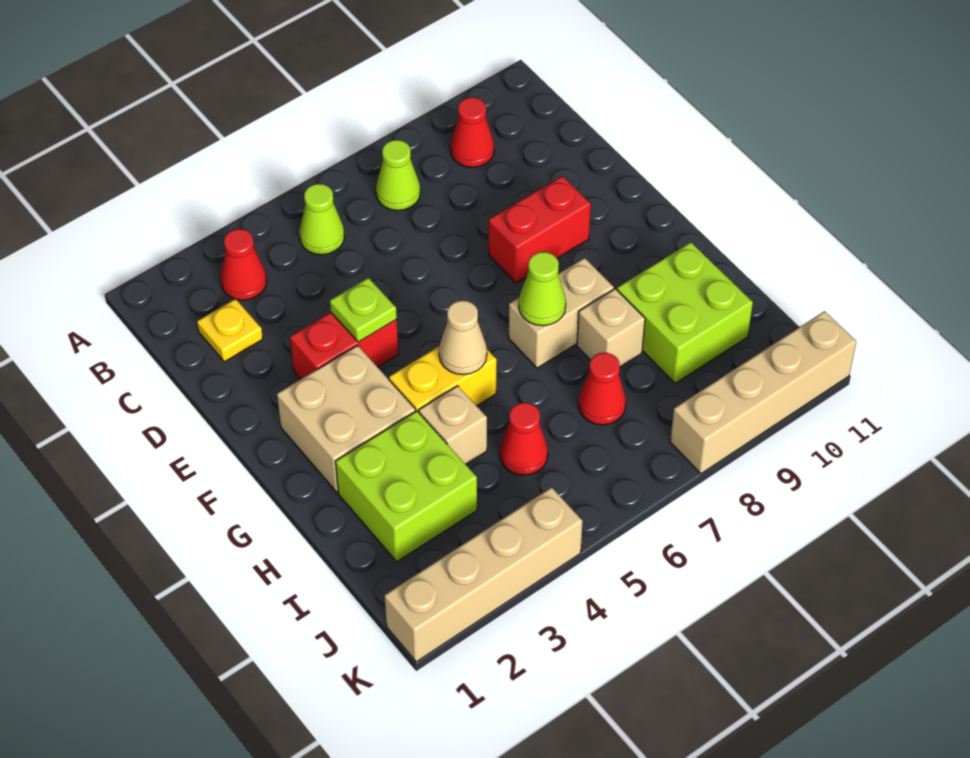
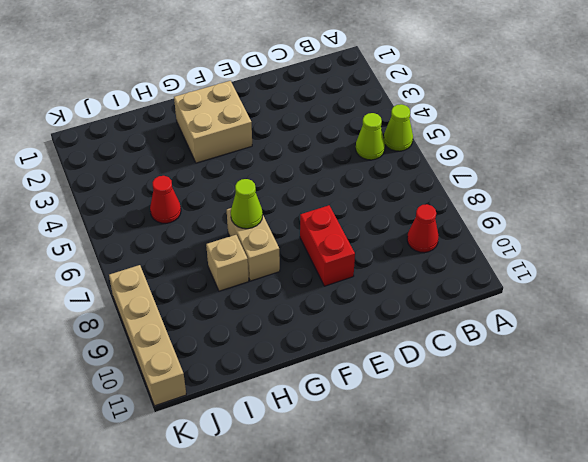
lime cone A5 level 1 -> lime cone B7 level 1
none -> red cone B3 level 1
none -> yellow plate C2 level 1
none -> red brick E3:E4 level 1

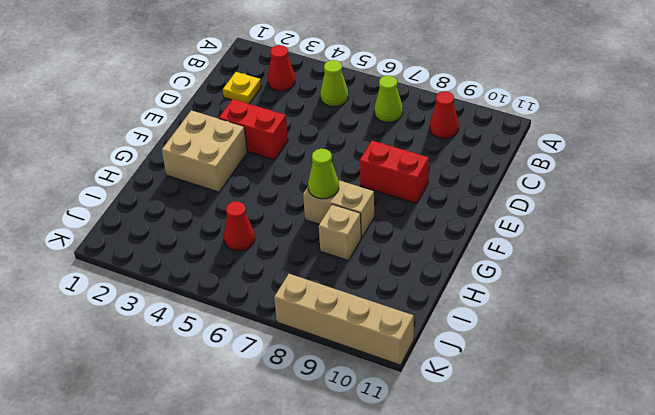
none -> yellow brick G4:G5 level 1
none -> lime brick H2:I3 level 1
none -> tan brick H4 level 1

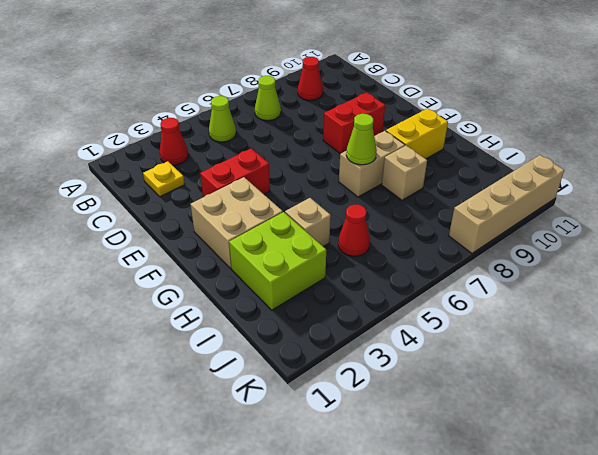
yellow brick G9:G10 level 1 -> yellow brick G4:G5 level 1
none -> lime brick H9:I10 level 1
none -> red cone I7 level 1
none -> tan brick K1:K4 level 1

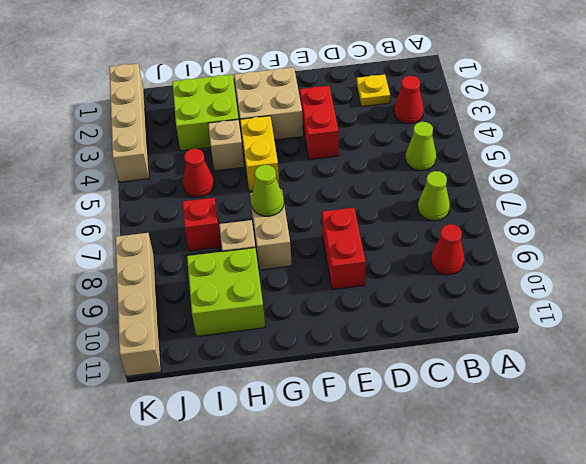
red brick I7 level 1 -> red cone I7 level 1
none -> lime plate E4 level 2
none -> tan cone G5 level 2

